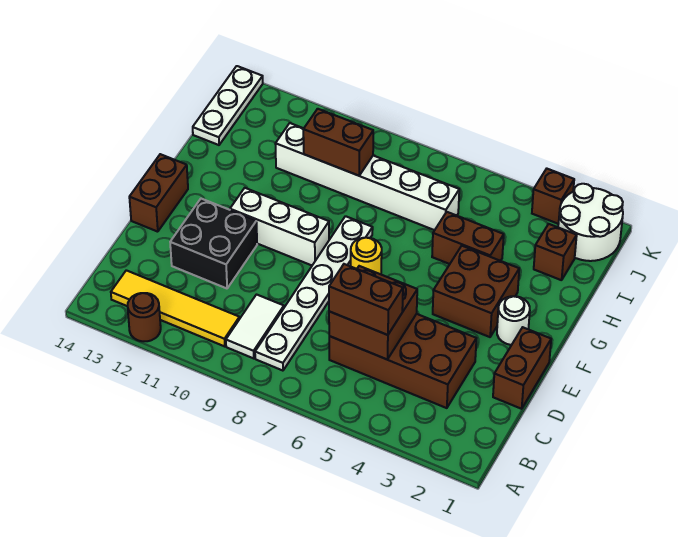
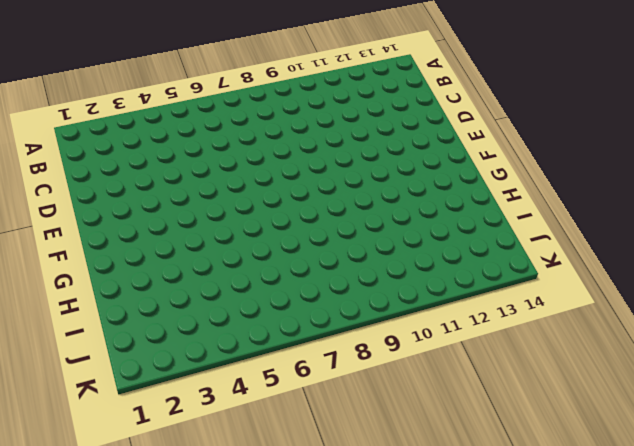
none -> brown round brick A12 level 1
none -> white plate B8:G8 level 1
none -> white tile B9:C9 level 1

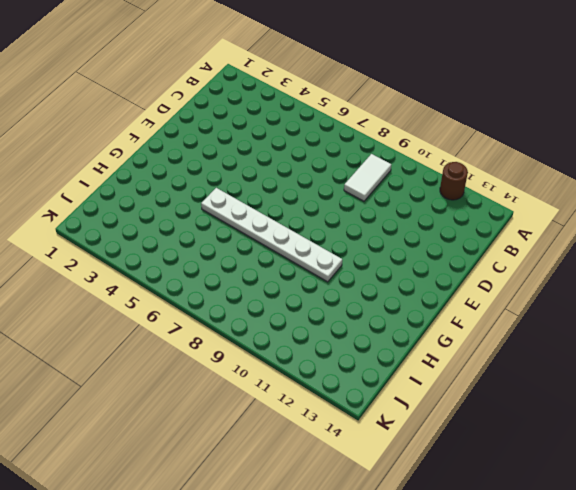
white plate G5:G10 level 1 -> white plate B8:G8 level 1
none -> yellow tile B10:B13 level 1
none -> brown brick C3:D6 level 1
none -> brown brick D1:E1 level 1

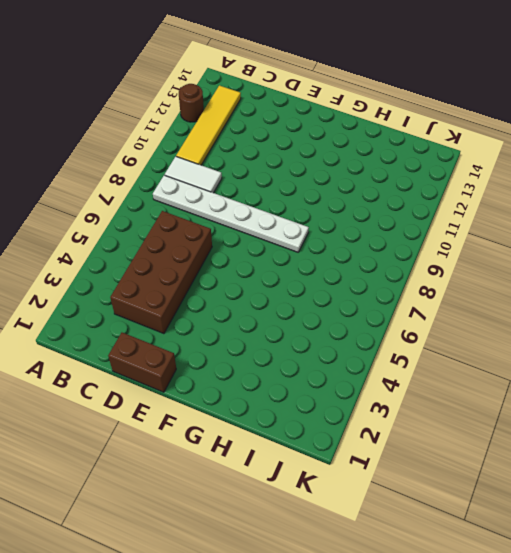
none -> black brick D11:E12 level 1
none -> brown brick E14:F14 level 1
none -> white round brick F2 level 1

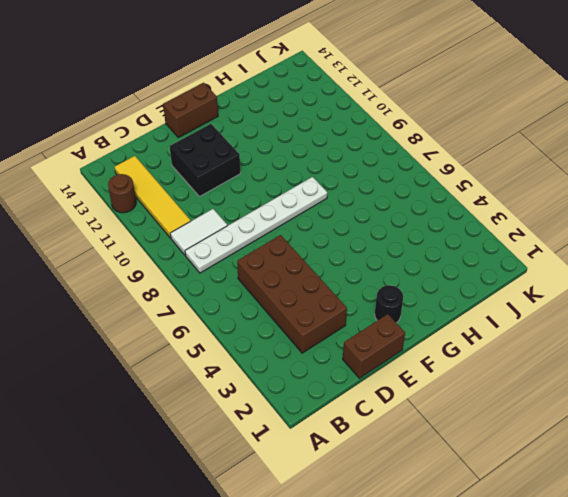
black round brick F2 level 1 -> white round brick F2 level 1
none -> brown brick F3:G4 level 1
none -> yellow round brick F7 level 1
none -> white brick F9:F11 level 1

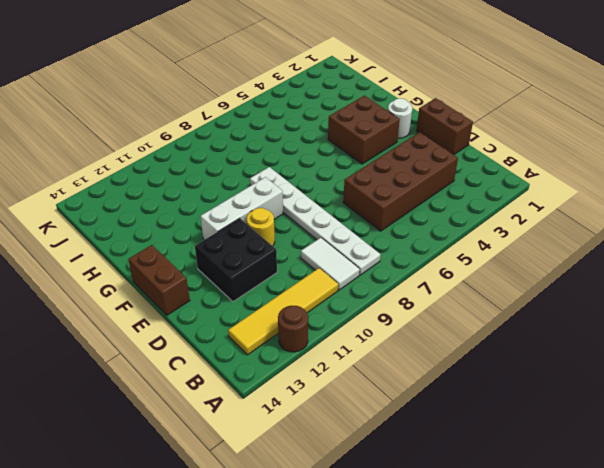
yellow round brick E10 level 1 -> yellow round brick F7 level 1
none -> brown brick H4:H5 level 1
none -> brown brick I2 level 1
none -> white brick I6:I11 level 1

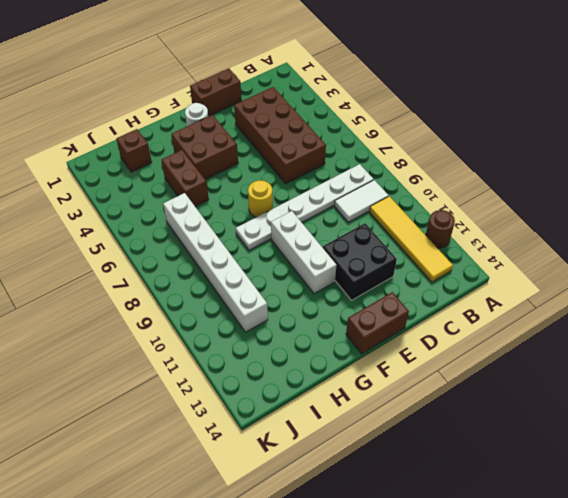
none -> white plate I14:K14 level 1
none -> white round brick J1:K2 level 1
none -> brown brick K3 level 1

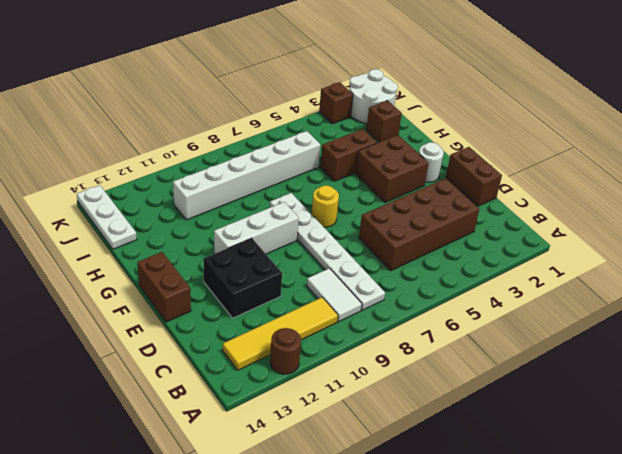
none -> brown brick C5:D6 level 2
none -> brown brick I9:I10 level 2
none -> brown brick C5:C6 level 3

